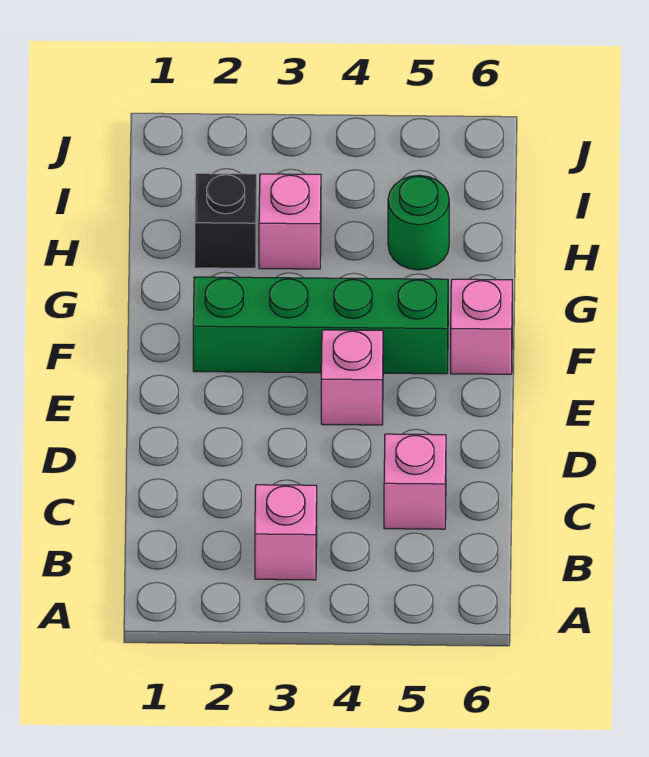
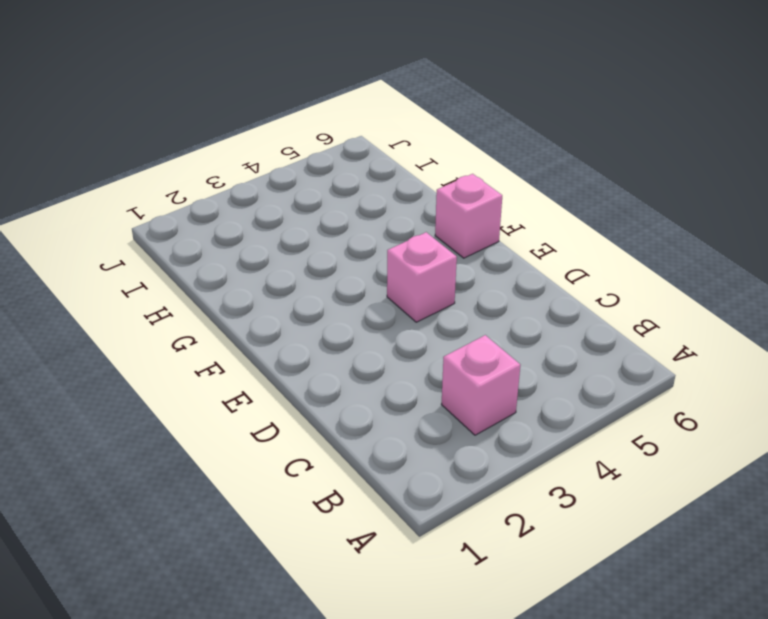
none -> pink brick C5 level 1
none -> green brick F2:F5 level 1

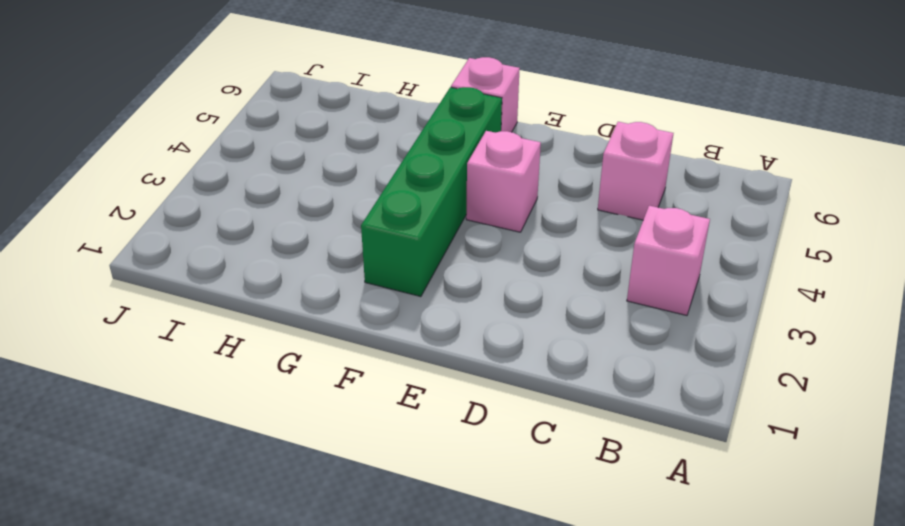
none -> black brick H2 level 1
none -> pink brick H3 level 1

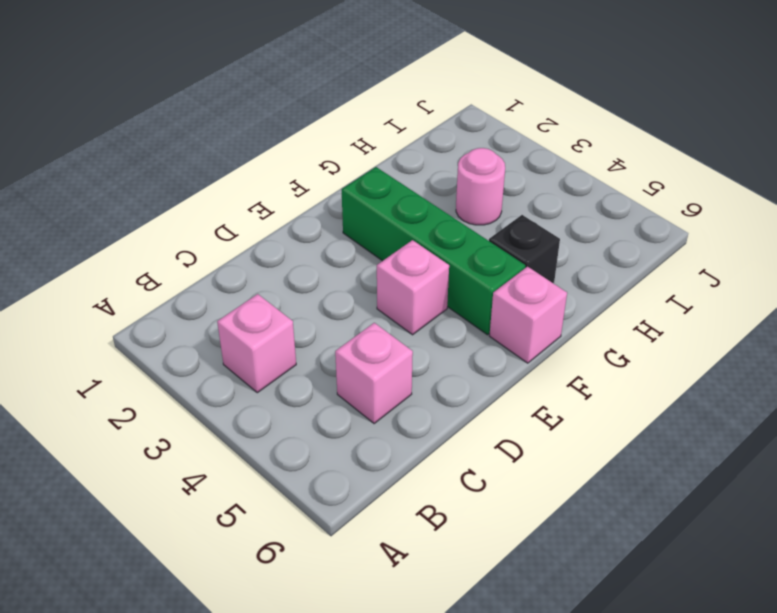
black brick G5 level 1 -> black brick H2 level 1
pink round brick H3 level 1 -> pink brick H3 level 1
none -> green round brick H5 level 1

